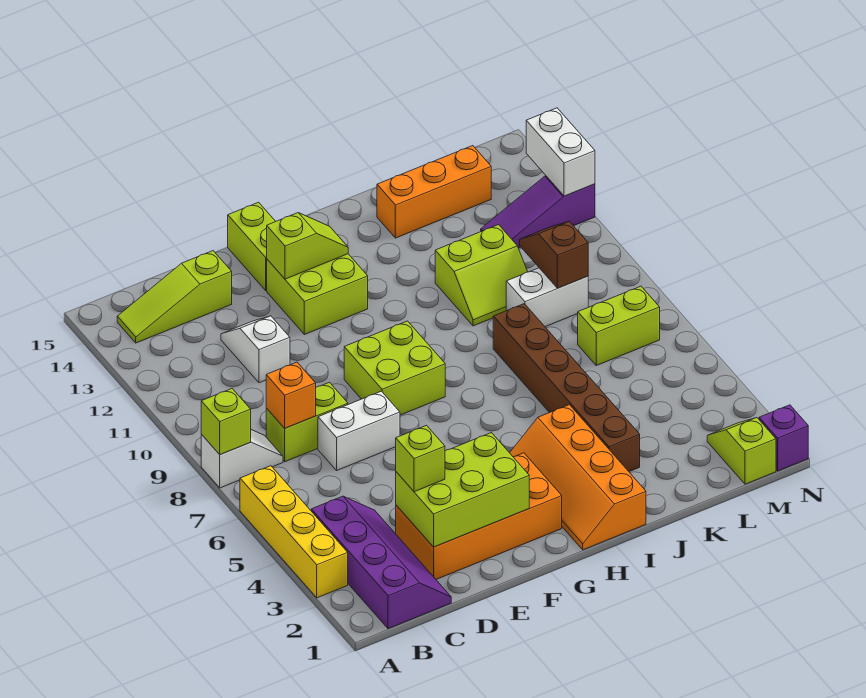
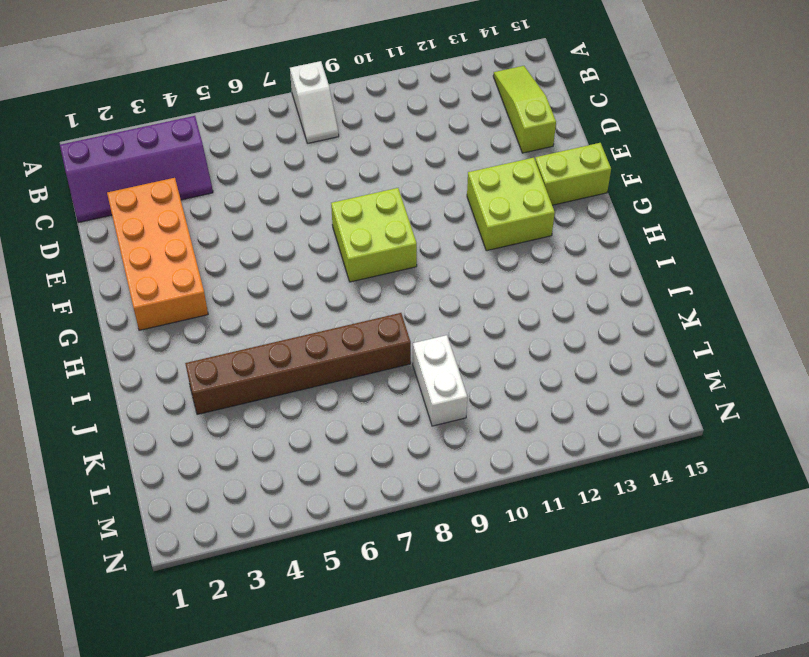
none -> yellow brick A3:A6 level 1
none -> lime brick C8:D8 level 1
none -> white brick D7:E7 level 1

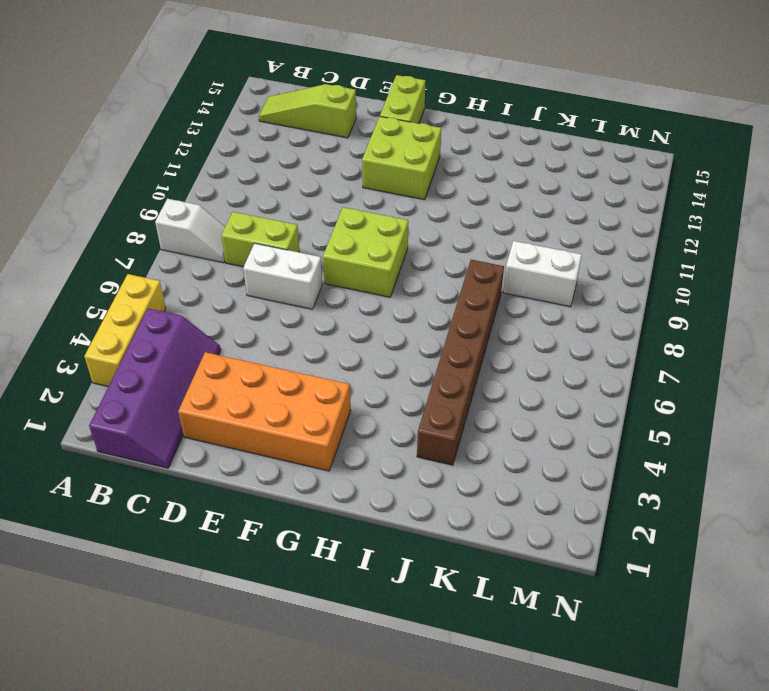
yellow brick A3:A5 level 1 -> yellow brick A3:A6 level 1
none -> white slope D11:D12 level 1 top 11
none -> orange slope H1:I4 level 1 top I
none -> lime slope J10:K11 level 1 top 11

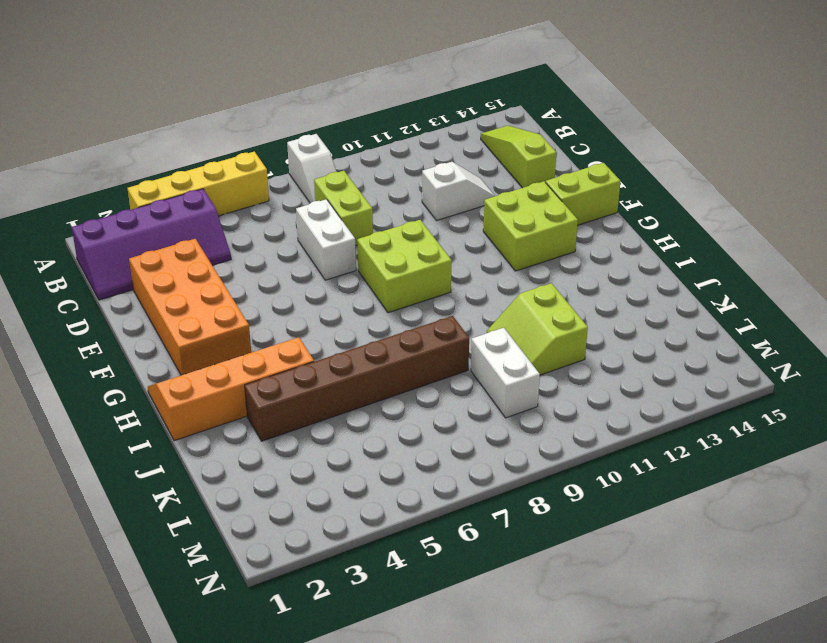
none -> orange brick J14:L14 level 1
none -> lime brick L7:M7 level 1
none -> purple slope L12:N12 level 1 top N

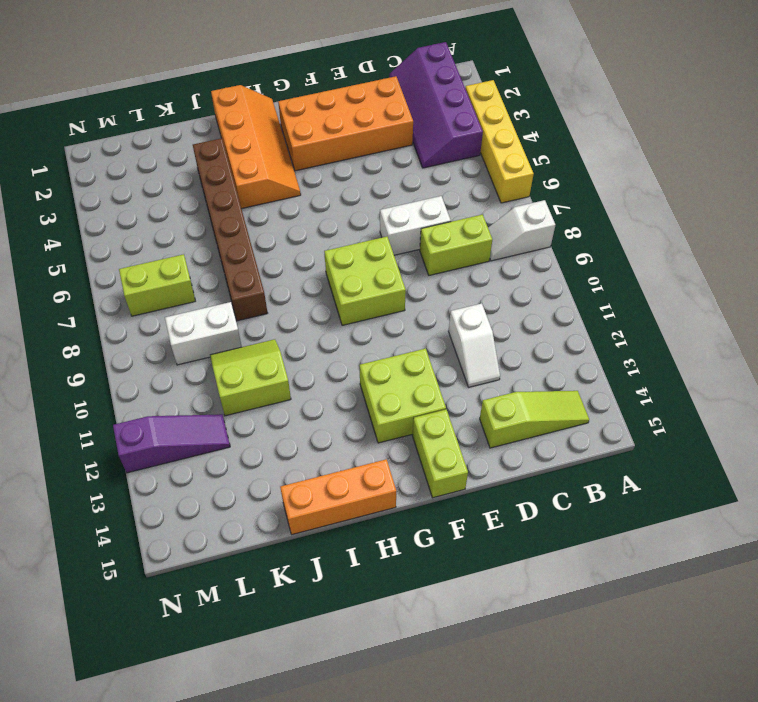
orange brick H15:J15 level 1 -> orange brick J14:L14 level 1
none -> lime slope M1:M2 level 1 top 1
none -> purple brick N1 level 1
none -> lime brick A8 level 2

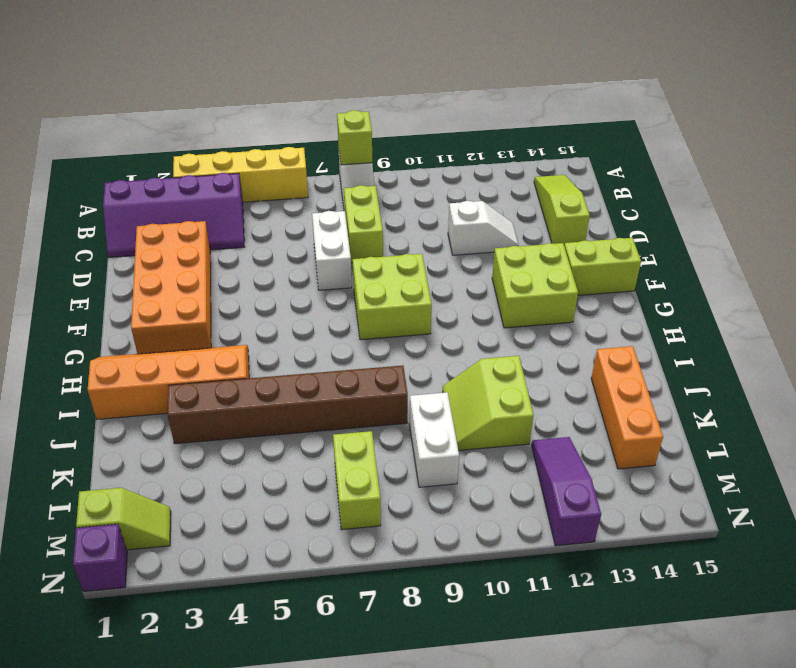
none -> orange brick C8 level 2
none -> lime brick D2:F3 level 2
none -> lime slope F13:G13 level 2 top F

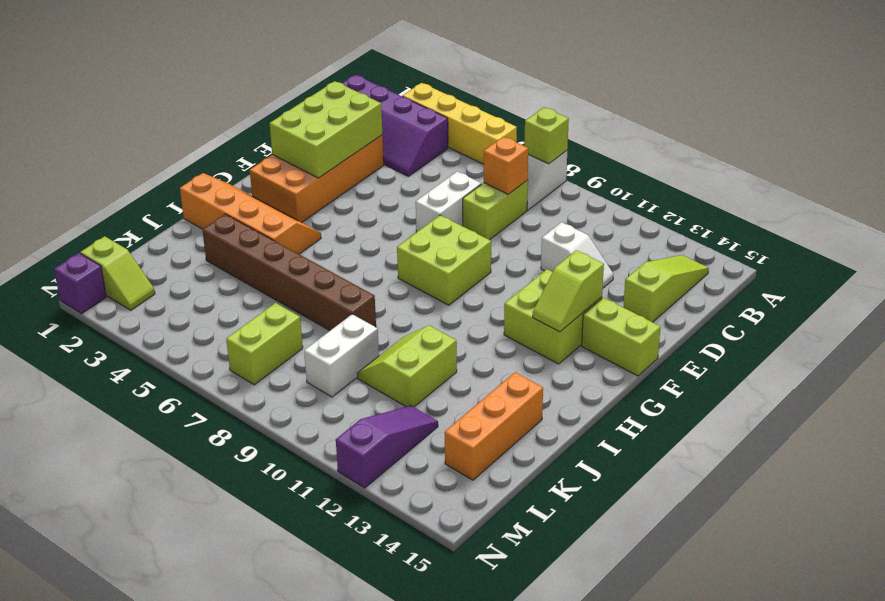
none -> brown slope L9:L10 level 2 top 9
none -> white brick N12:N13 level 2
none -> lime brick D3 level 3

